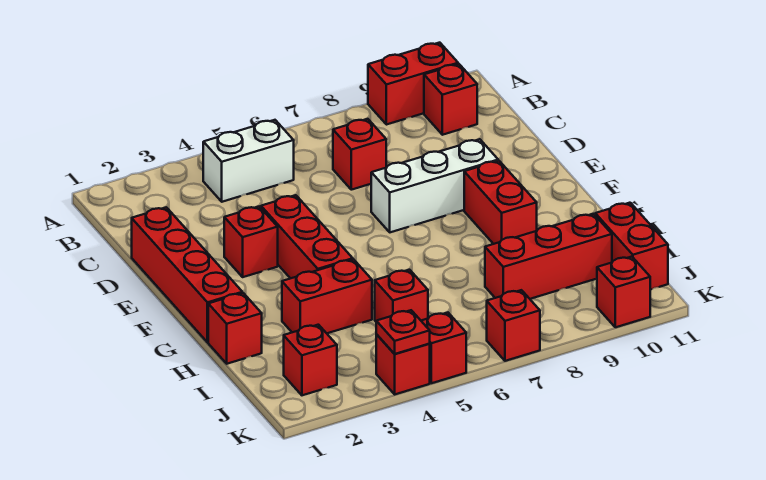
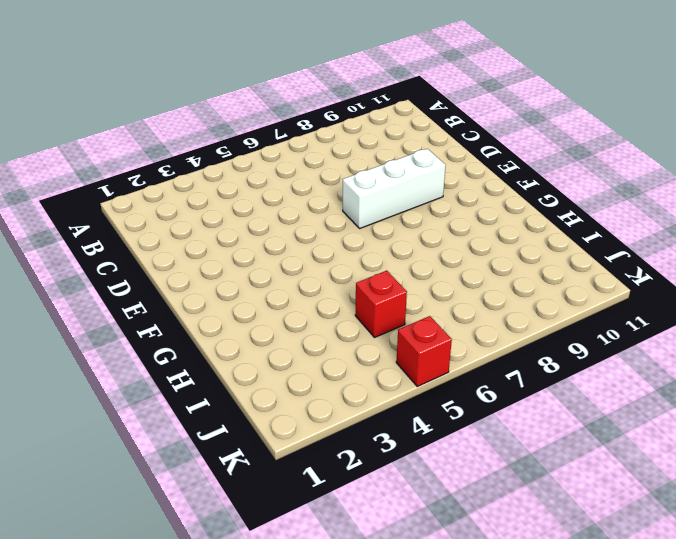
none -> red brick A9:A10 level 1
none -> white brick B4:B5 level 1
none -> red brick B10 level 1

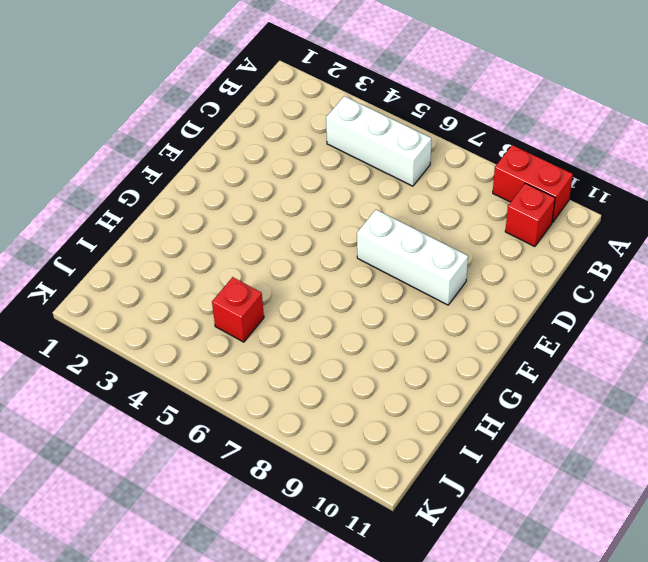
white brick B4:B6 level 1 -> white brick B4:B5 level 1
none -> red brick C7 level 1
none -> red brick D1:G1 level 1
none -> red brick E3 level 1

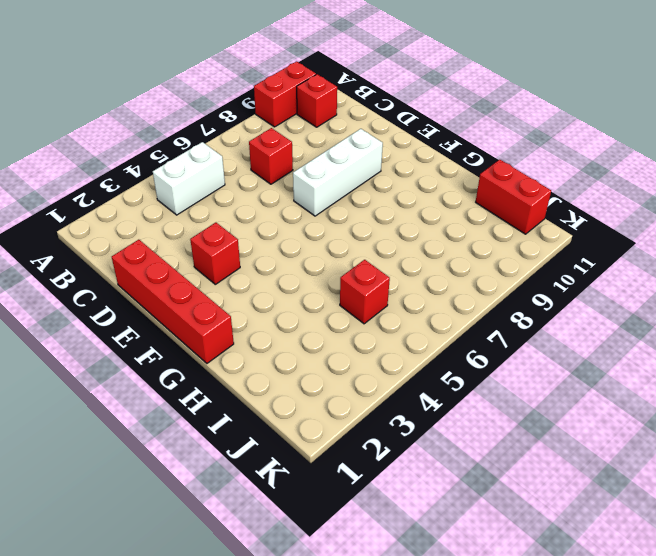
none -> red brick E4:G4 level 1
none -> red brick F9:G9 level 1
none -> red brick H1 level 1

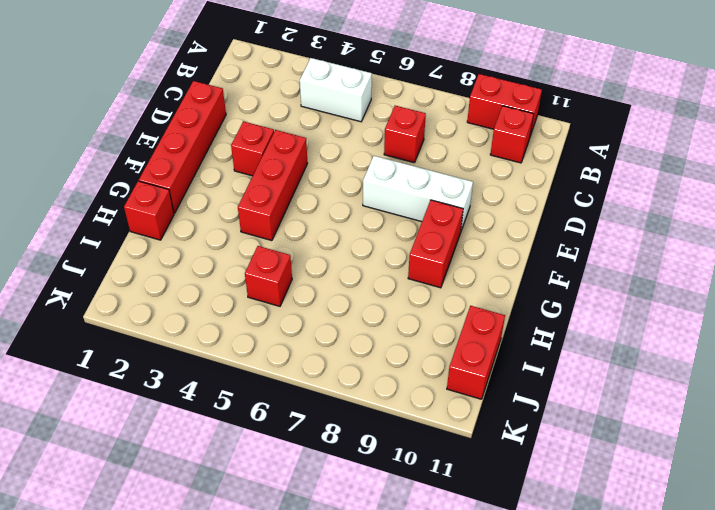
none -> red brick H3:H4 level 1
none -> red brick I8:I10 level 1
none -> red brick J2 level 1

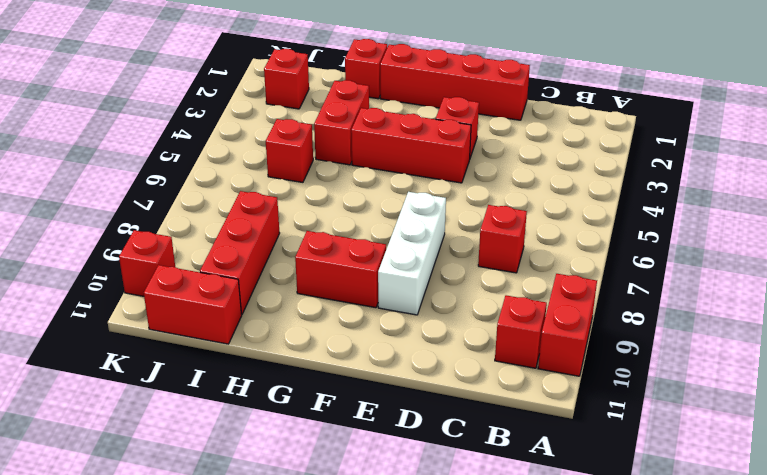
none -> white brick B4:B5 level 1
none -> red brick K4 level 1
none -> red brick K5 level 1

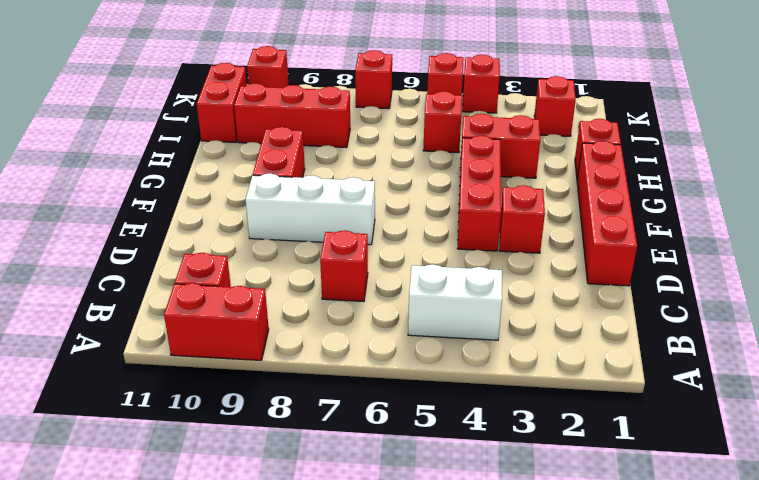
none -> red plate K4 level 2

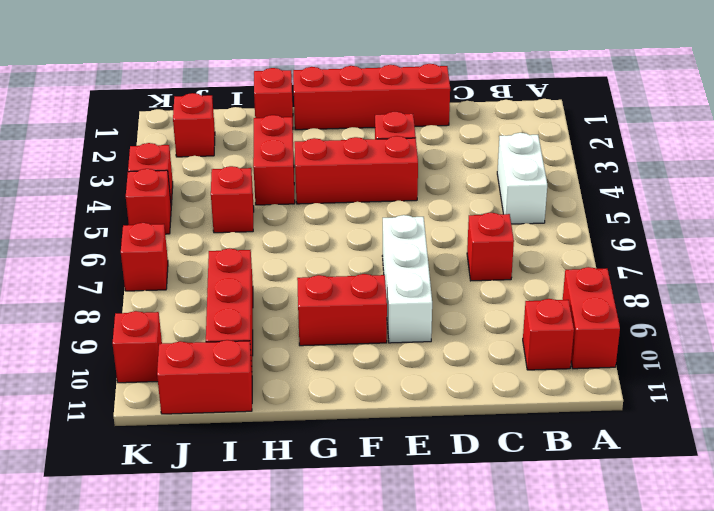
none -> red plate K4 level 2

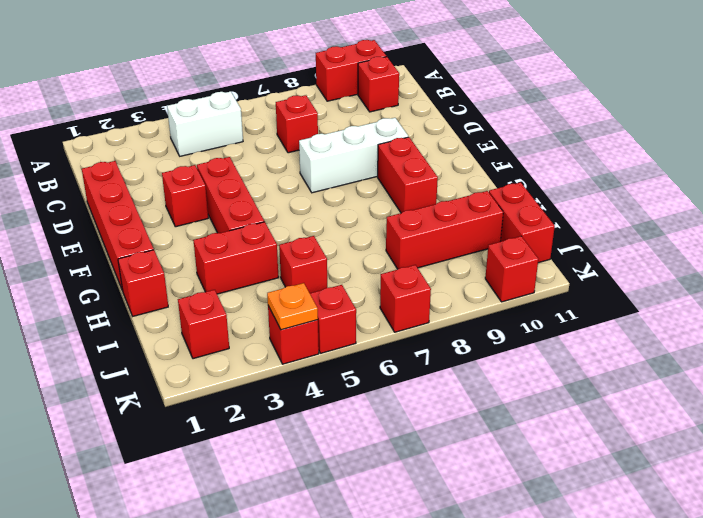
orange plate K4 level 2 -> red plate K4 level 2

